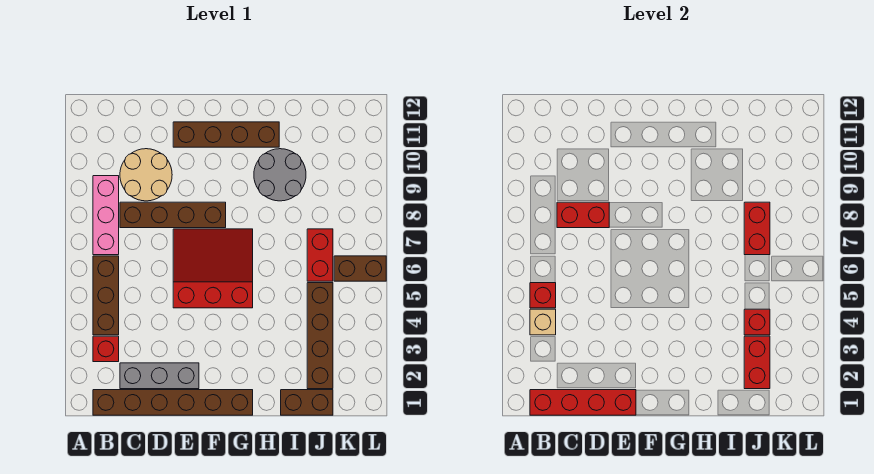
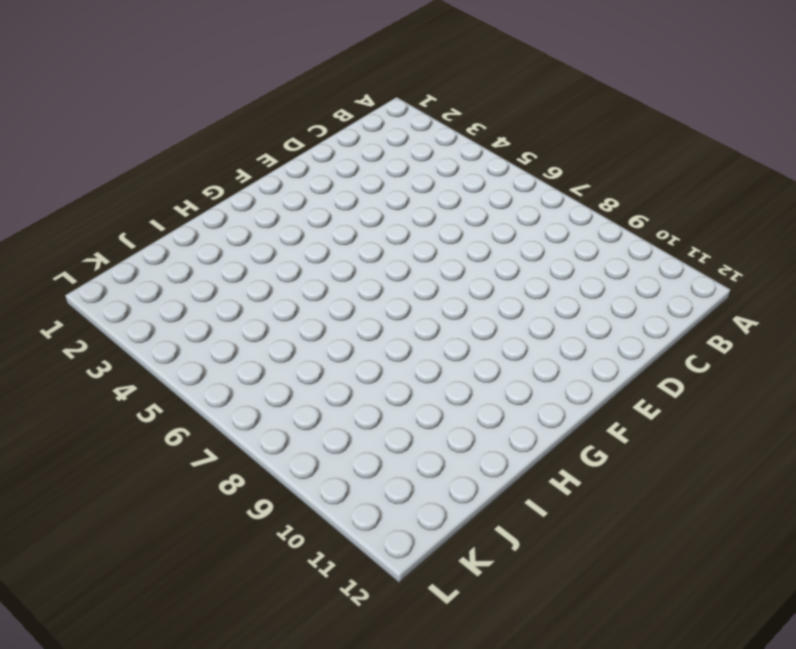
none -> brown brick B1:G1 level 1
none -> red brick B3 level 1
none -> brown brick B4:B6 level 1

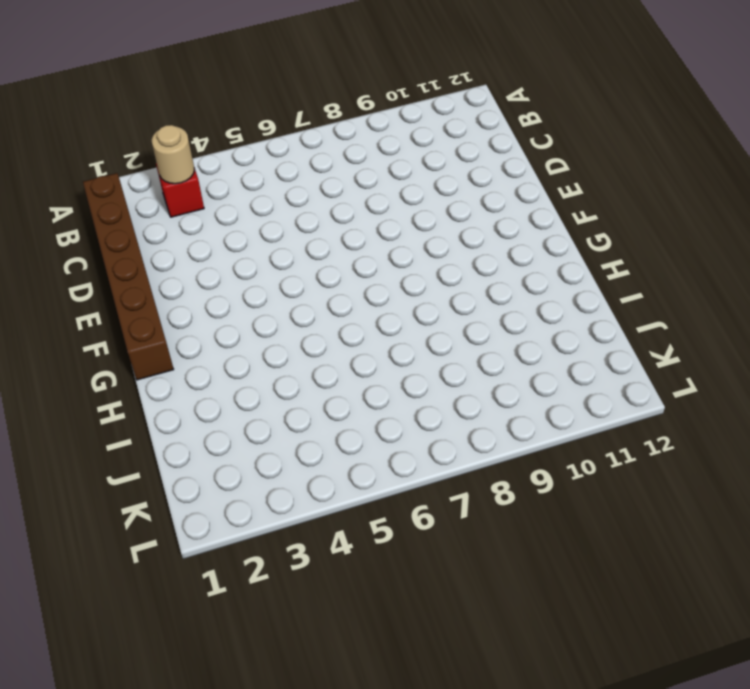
tan round brick B3 level 2 -> none
none -> brown brick B4:B6 level 1
none -> pink brick B7:B9 level 1
none -> grey brick C2:E2 level 1

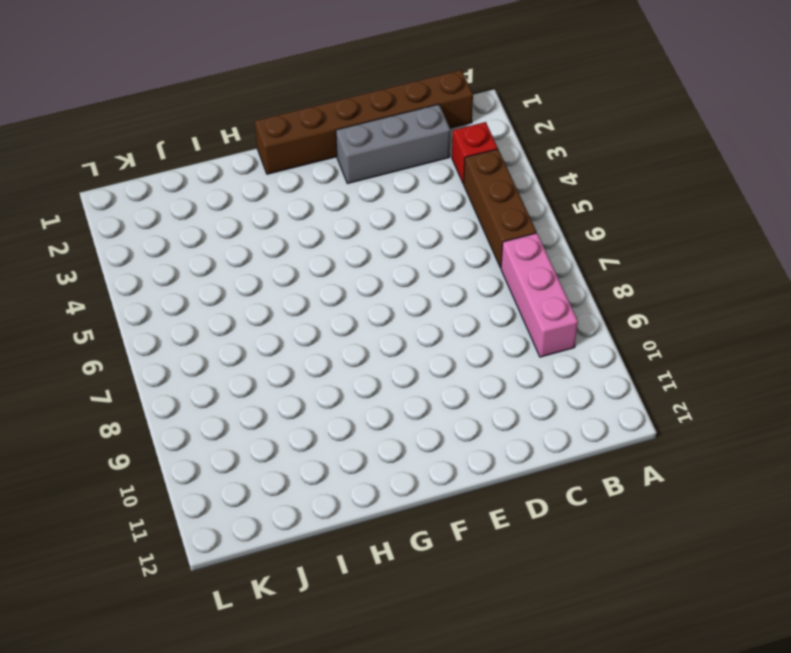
none -> brown brick C8:F8 level 1
none -> tan round brick C9:D10 level 1
none -> red slope E5:G7 level 1 top 5

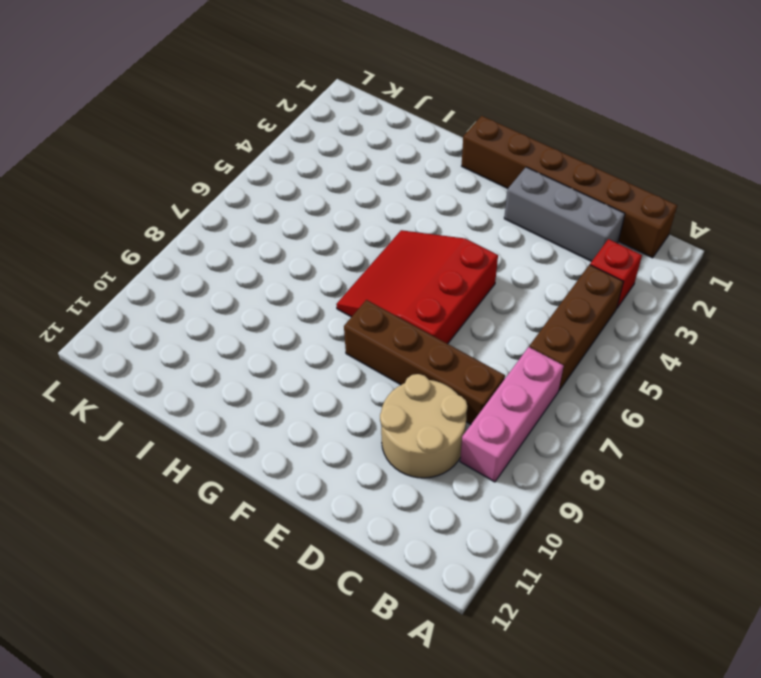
red slope E5:G7 level 1 top E -> red slope E5:G7 level 1 top 5
none -> brown brick E11:H11 level 1
none -> grey round brick H9:I10 level 1
none -> brown brick I1:J1 level 1

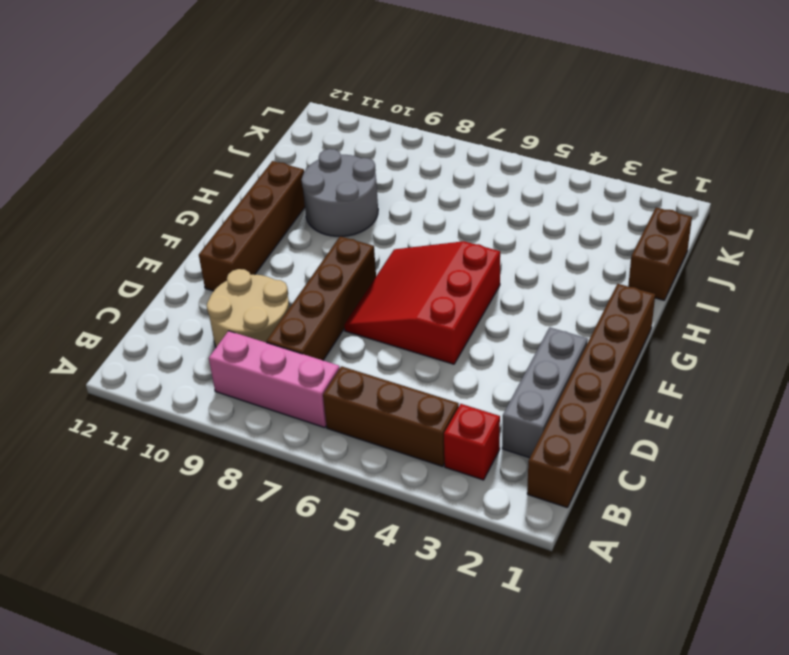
none -> brown brick J2:J5 level 1
none -> red brick J6:J7 level 1
none -> brown brick K6:L6 level 1

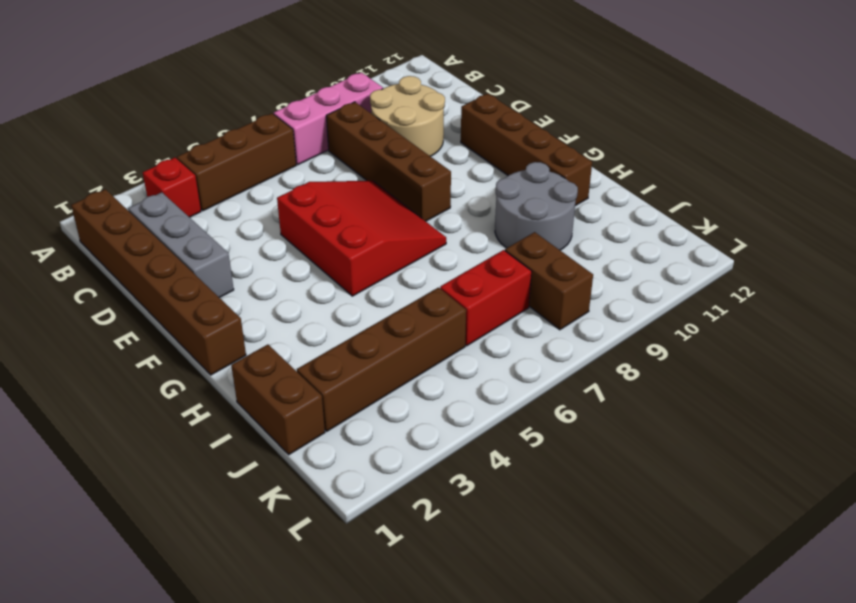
brown brick J8:K8 level 1 -> brown brick K6:L6 level 1
none -> red brick B1:E1 level 2
none -> tan brick B4 level 2
none -> red brick B5 level 2

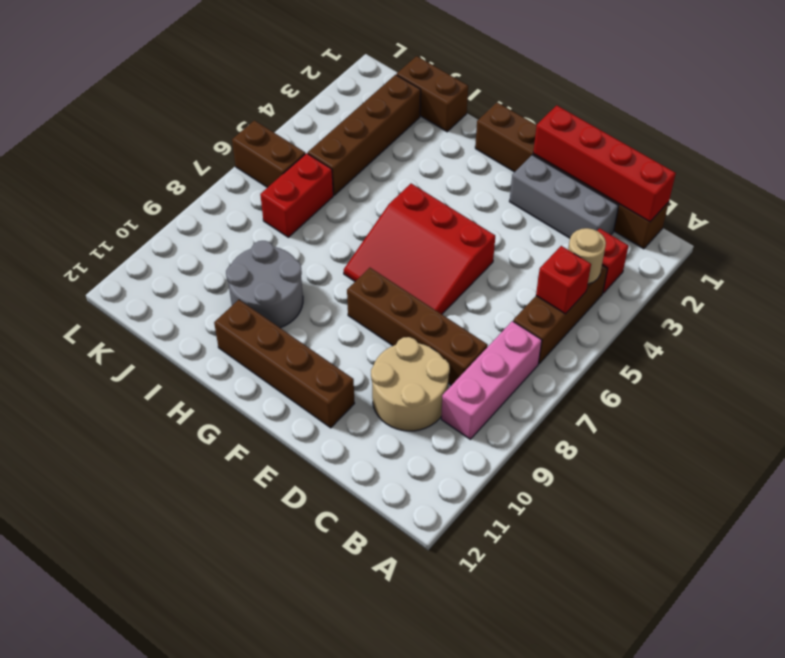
tan round brick B4 level 2 -> tan brick B4 level 2
none -> red brick C8:D8 level 2
none -> red brick J2:J3 level 2
none -> red brick J4 level 2

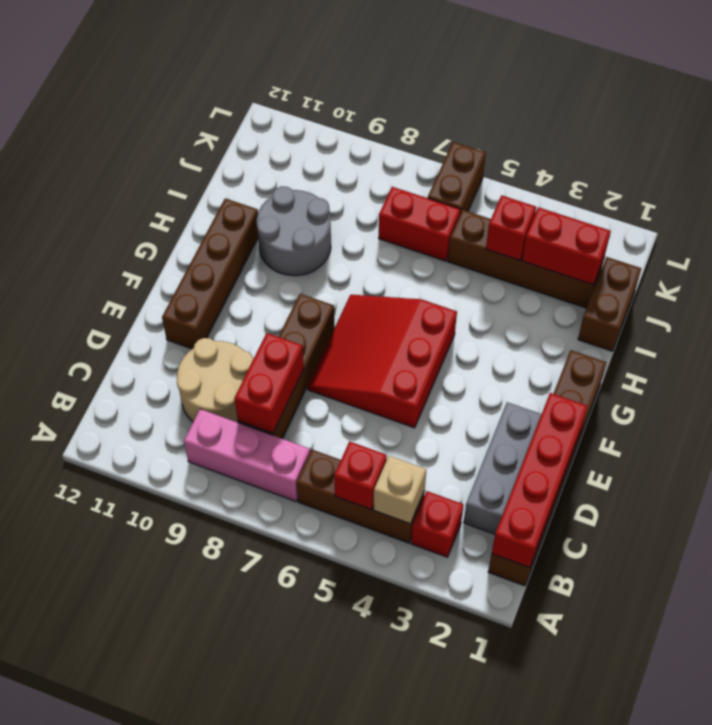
none -> red brick J7:J8 level 2

